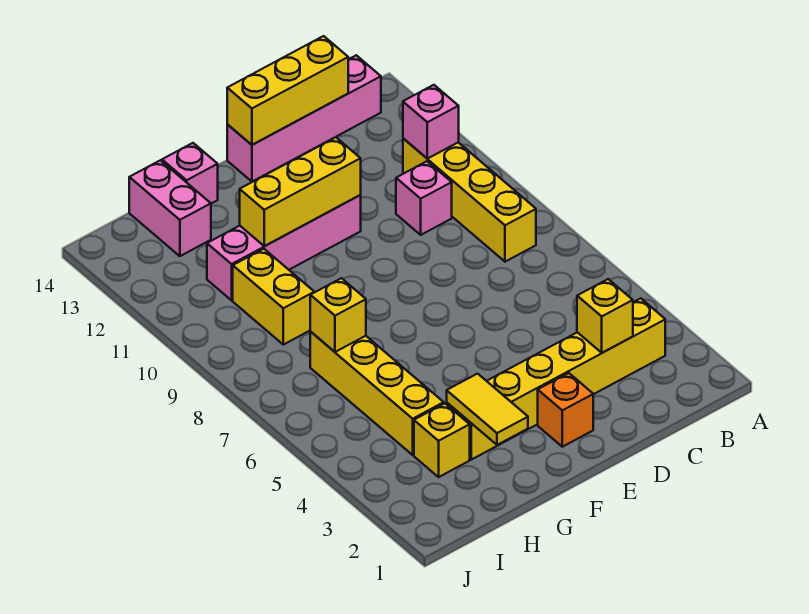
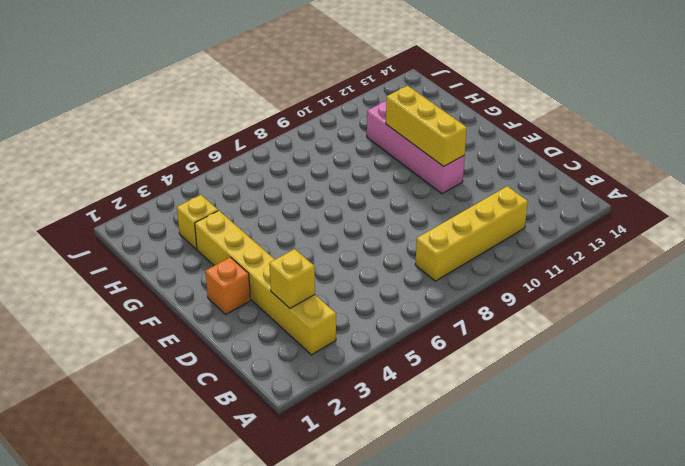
none -> pink brick B14:E14 level 1
none -> pink brick C10 level 1
none -> pink brick G14 level 1

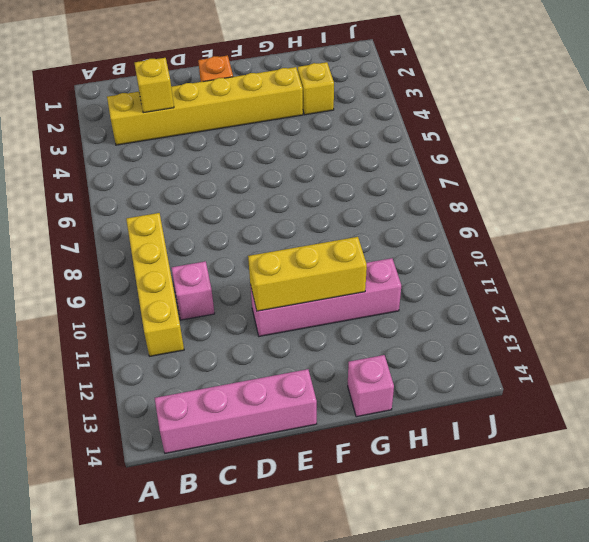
none -> yellow brick H4:H7 level 1
none -> yellow brick H9:H10 level 1
none -> pink brick H13:H14 level 1

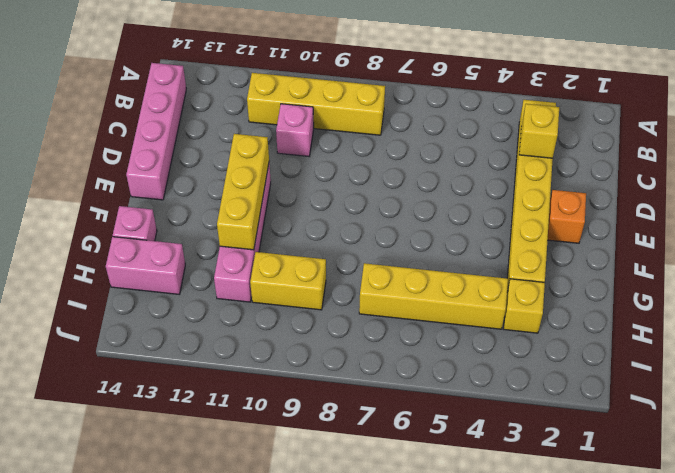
none -> pink brick B11 level 2
none -> yellow brick C14:E14 level 2
none -> yellow tile G2:G3 level 2

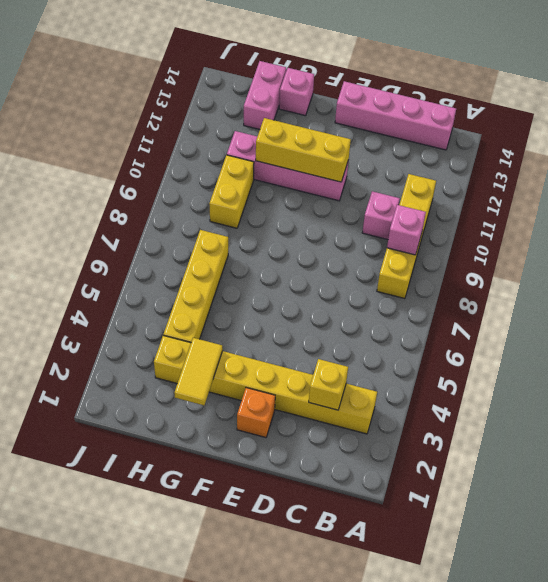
pink brick B9 level 2 -> pink brick B11 level 2
none -> yellow brick C14:E14 level 2
none -> yellow brick H7 level 2

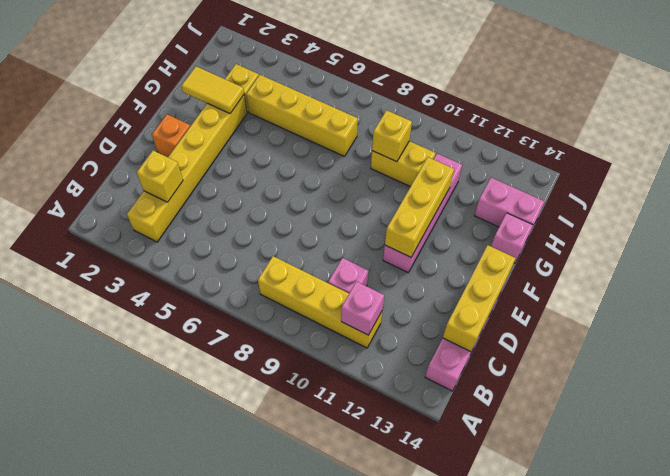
yellow brick H9 level 2 -> yellow brick H7 level 2

